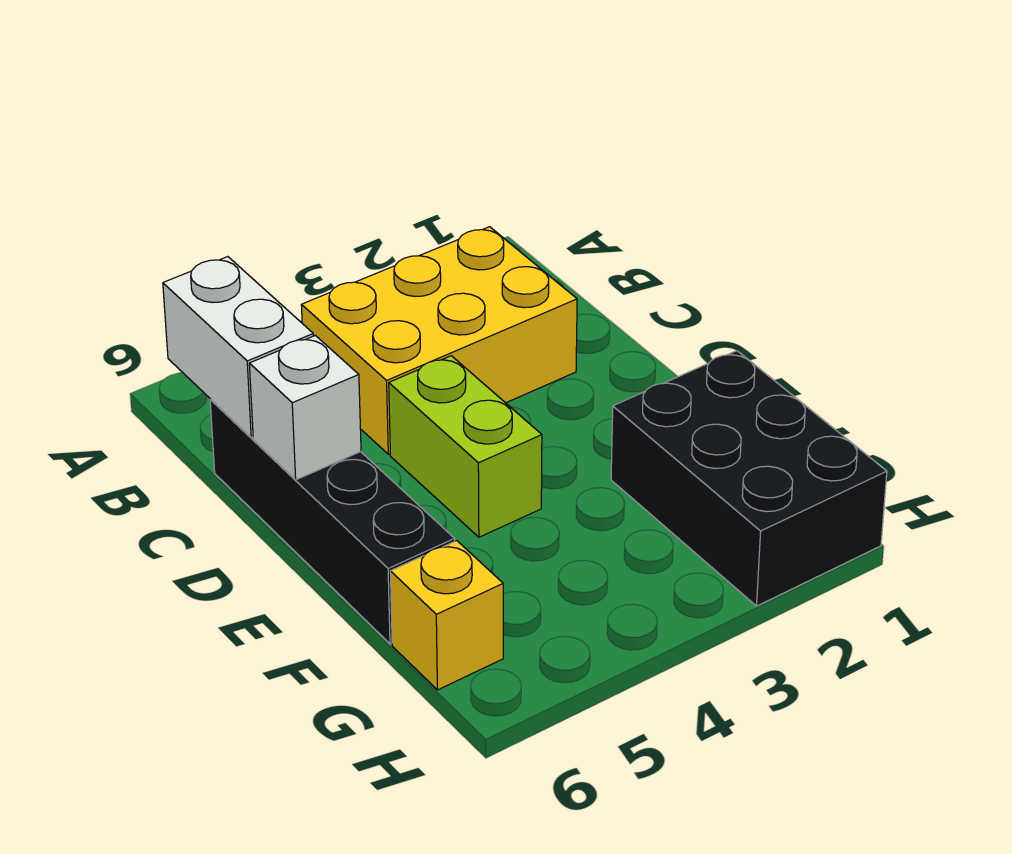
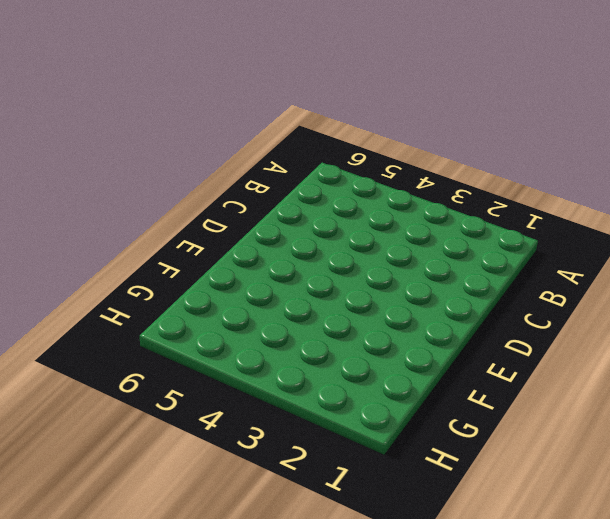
none -> yellow brick B2:C4 level 1
none -> black brick C6:F6 level 1

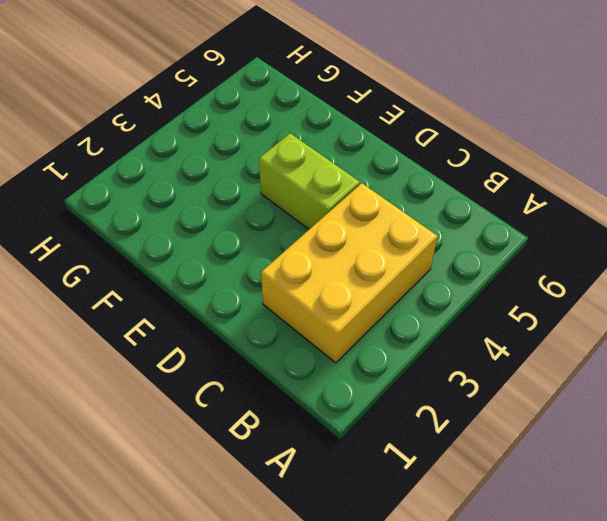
none -> black brick C6:F6 level 1
none -> black brick F1:H2 level 1

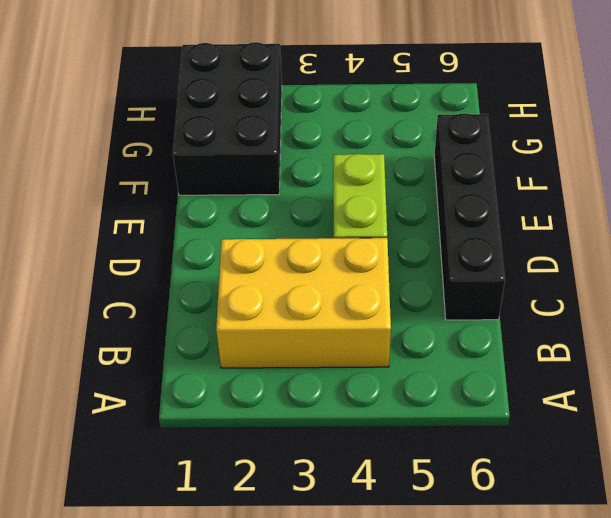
none -> yellow brick G6 level 1
none -> white brick B6:C6 level 2

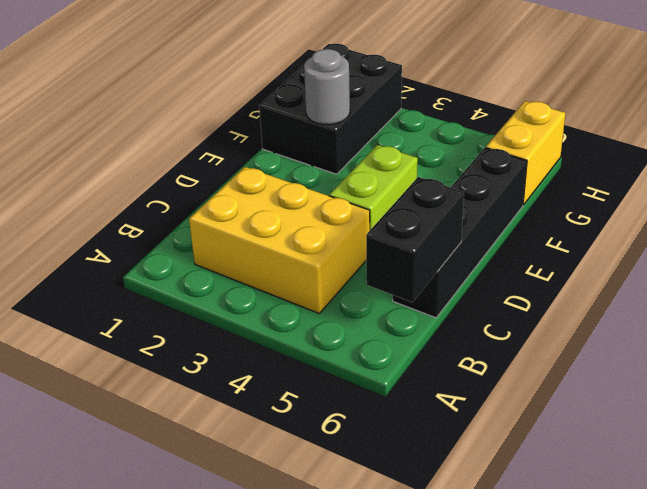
black brick B6:C6 level 2 -> white brick B6:C6 level 2
grey round brick F2 level 2 -> none
yellow brick G6:H6 level 1 -> yellow brick G6 level 1
none -> white brick D6 level 2

